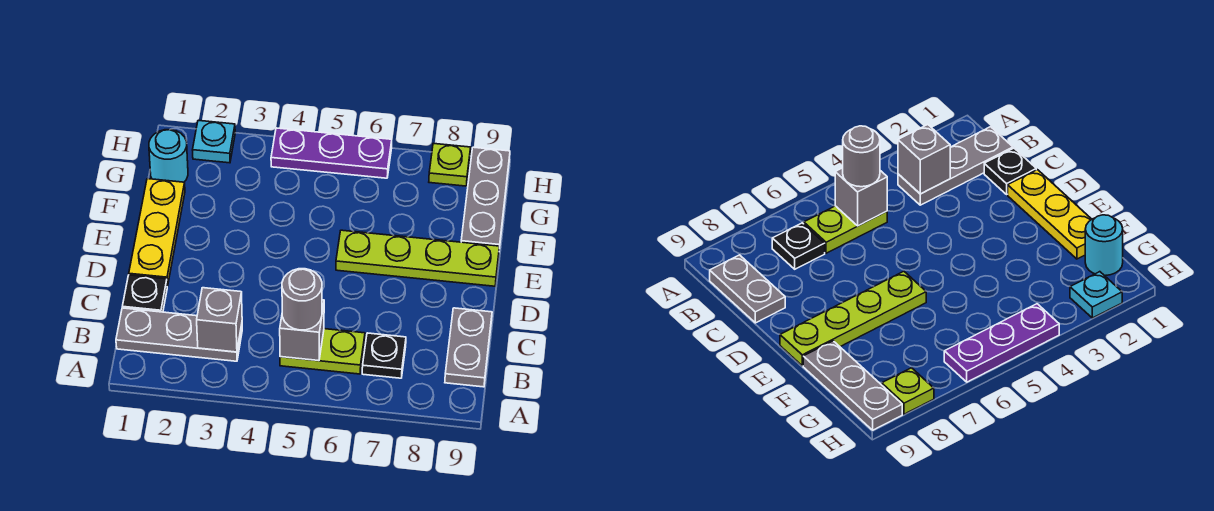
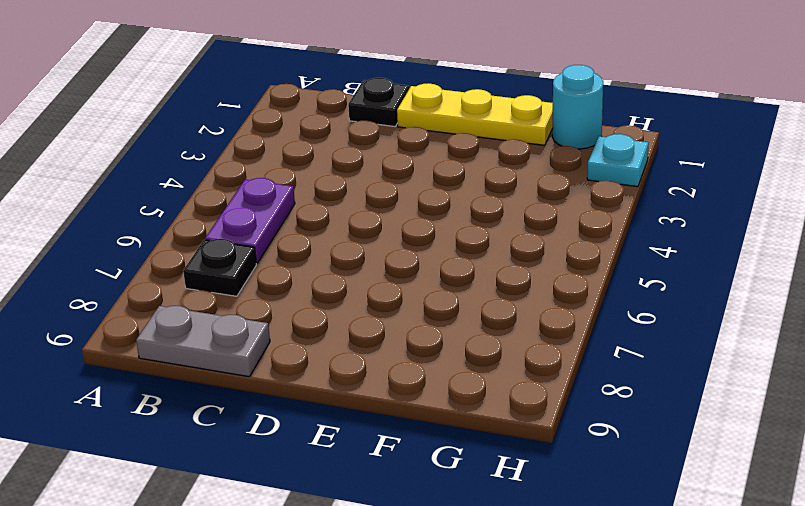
purple plate B5:B6 level 1 -> lime plate B5:B6 level 1
none -> grey plate B1:B3 level 1
none -> lime plate E6:E9 level 1
none -> grey plate F9:H9 level 1

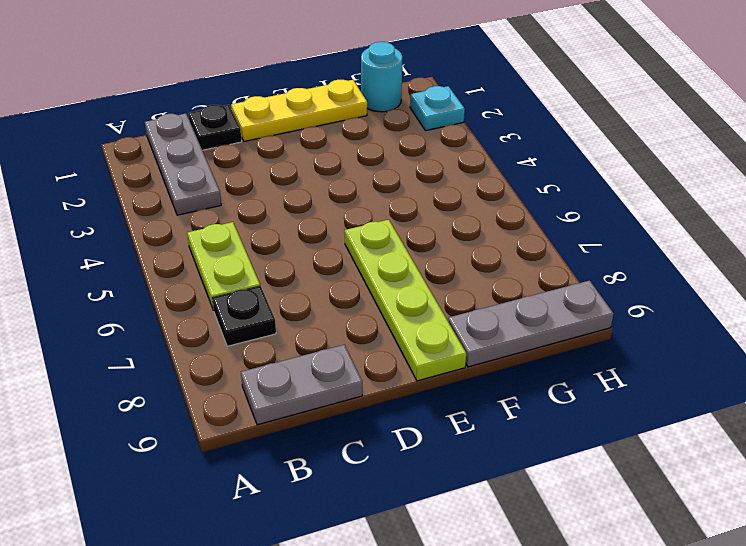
none -> purple plate H4:H6 level 1
none -> lime plate H8 level 1
none -> grey brick B3 level 2

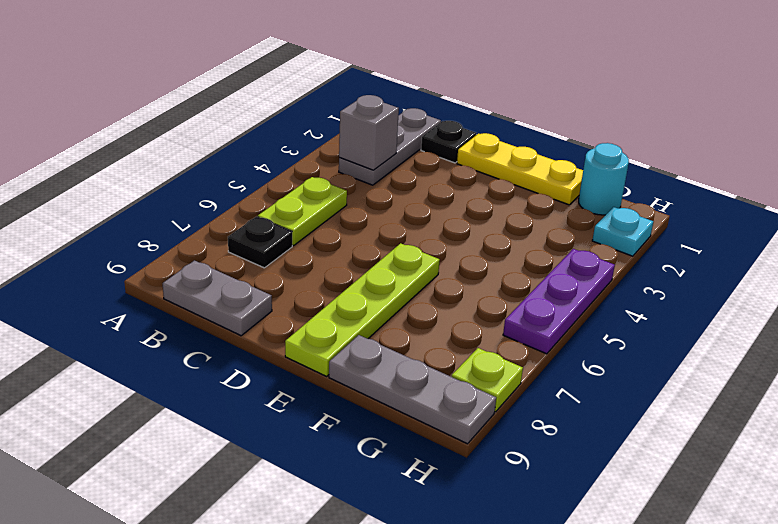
none -> grey brick B5 level 2
none -> grey round brick B5 level 3

